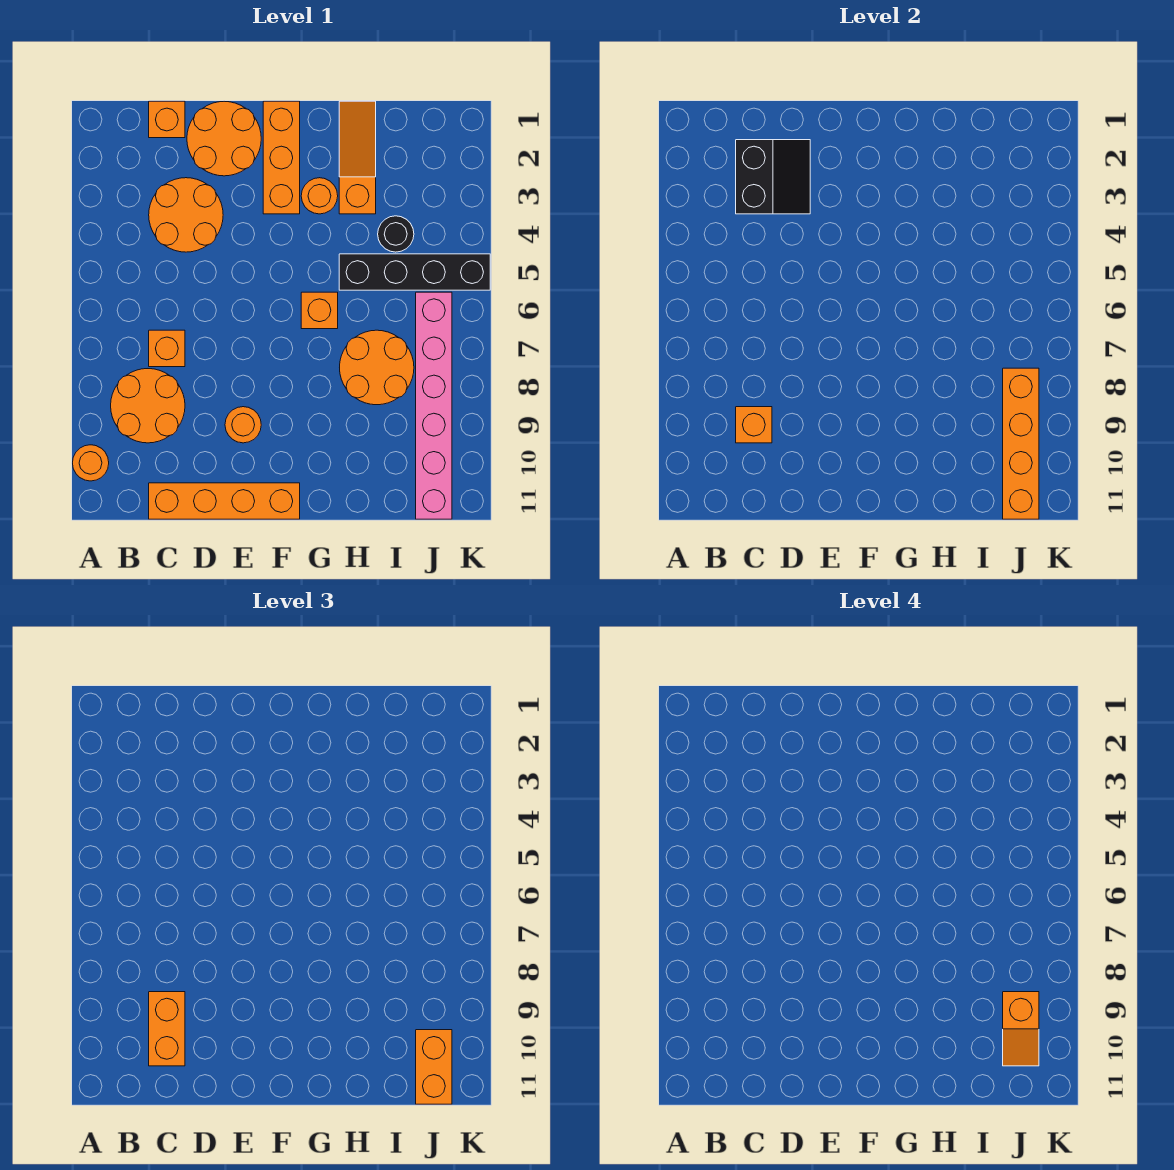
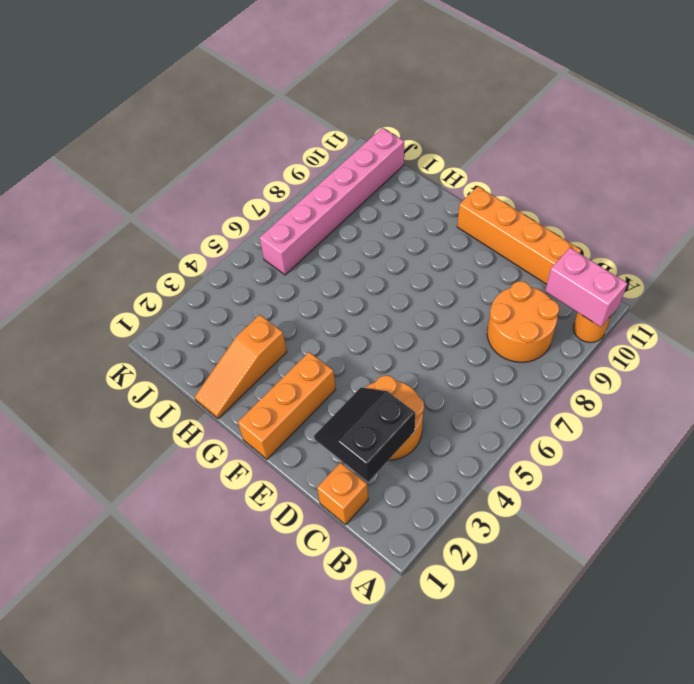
pink brick A10:B10 level 2 -> none
none -> orange brick C7 level 1
none -> orange round brick D1:E2 level 1
none -> orange round brick E9 level 1

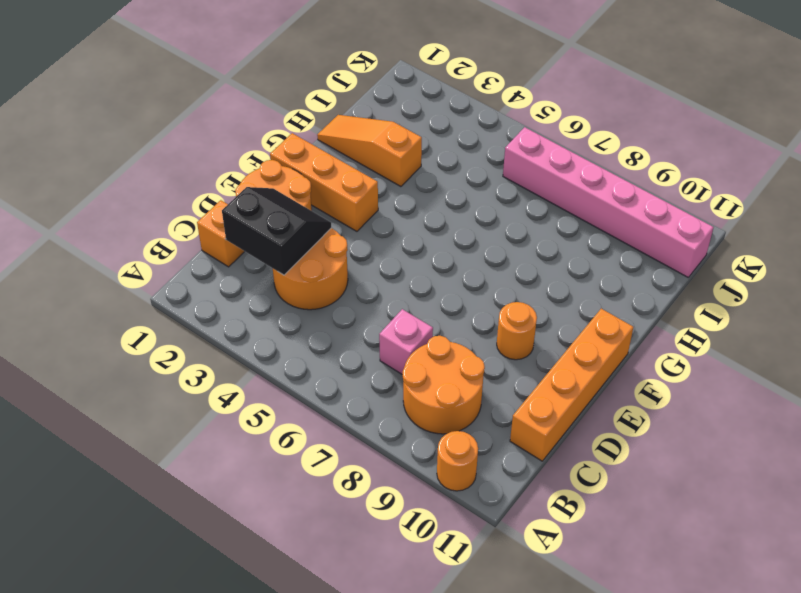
pink brick C7 level 1 -> orange brick C7 level 1
none -> orange round brick G3 level 1
none -> orange brick G6 level 1
none -> black brick H5:K5 level 1

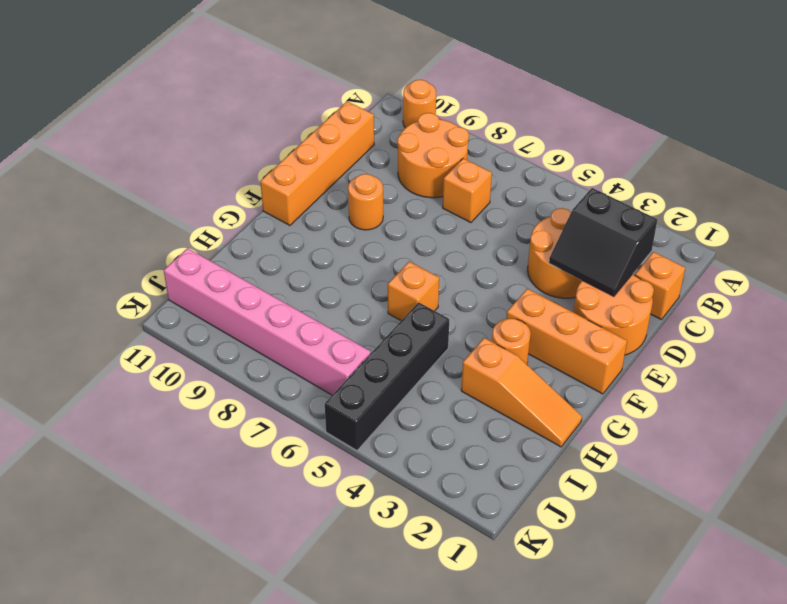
none -> orange round brick H7:I8 level 1
none -> black round brick I4 level 1
none -> orange brick C9 level 2

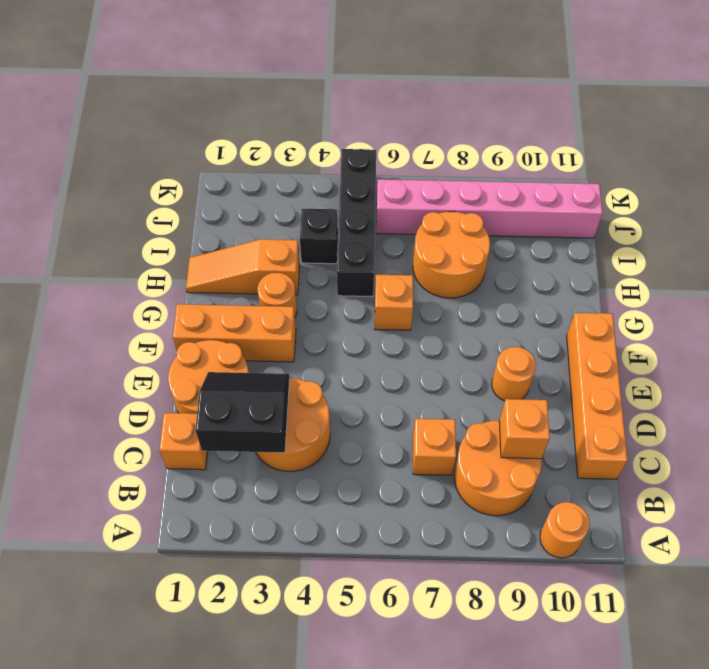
black brick I4 level 1 -> black round brick I4 level 1
none -> orange brick J8:J11 level 2
none -> orange brick C9:C10 level 3
none -> orange brick J10:J11 level 3

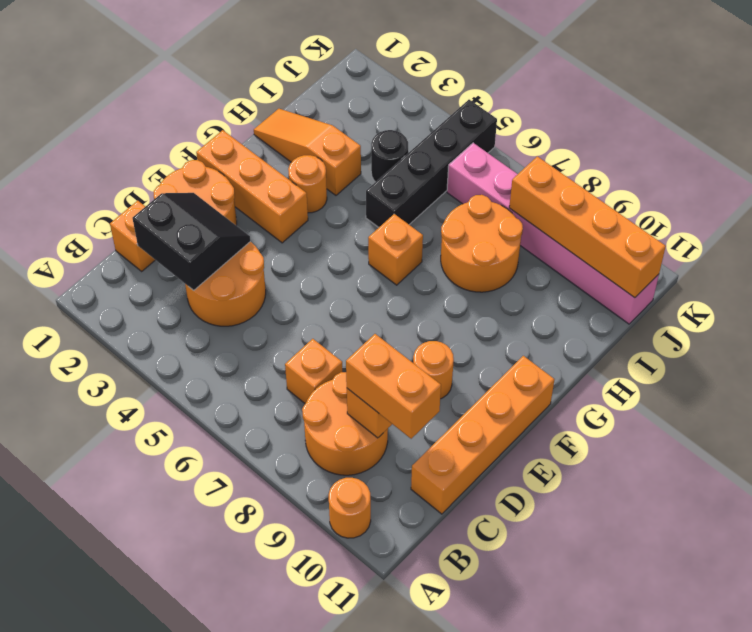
none -> orange brick J10:J11 level 3
none -> orange slope J9:J10 level 4 top 9

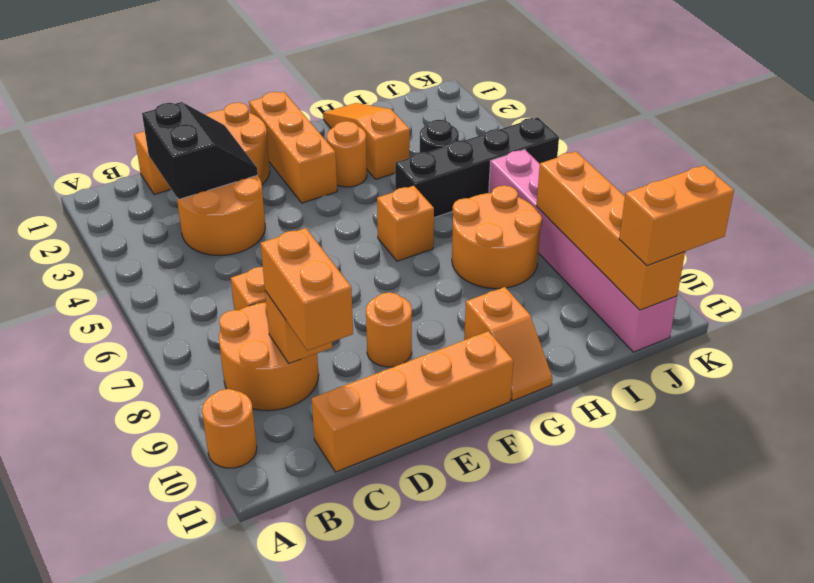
orange slope G10:G11 level 1 top 10 -> orange slope J9:J10 level 4 top 9
orange brick J11:K11 level 3 -> orange brick J10:J11 level 3

